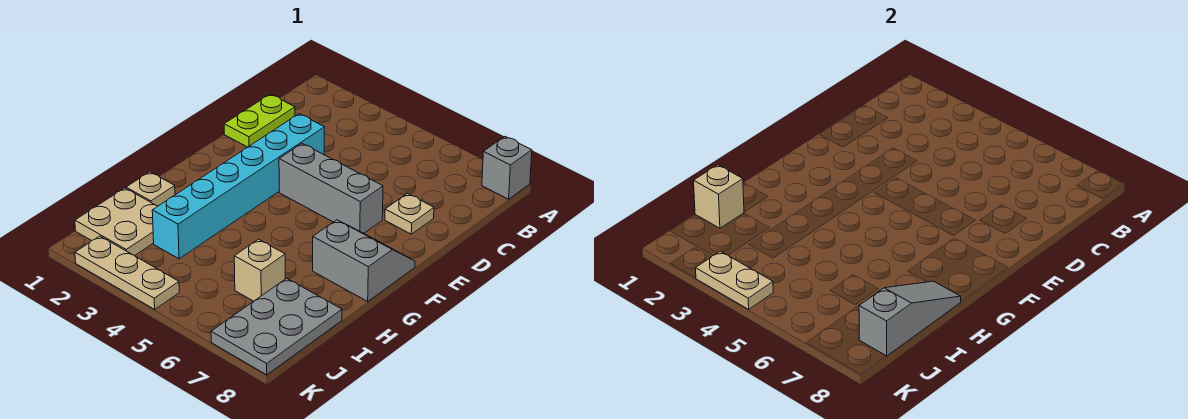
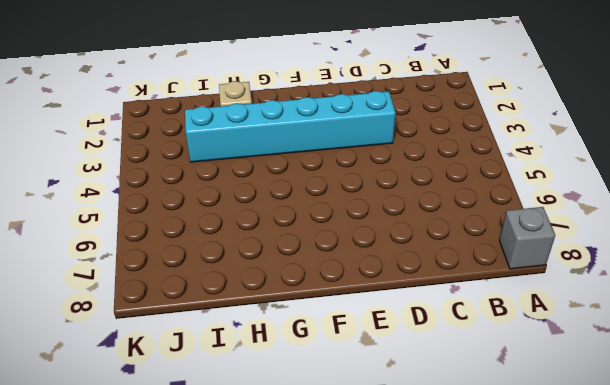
none -> lime plate C1:D1 level 1
none -> tan plate D7 level 1
none -> grey brick E4:E6 level 1

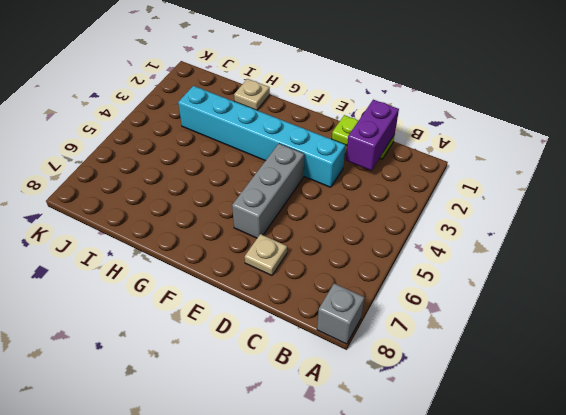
purple brick C1:C2 level 2 -> none
none -> grey slope F7:G8 level 1 top G
none -> tan plate I1:J2 level 1
none -> tan brick I6 level 1

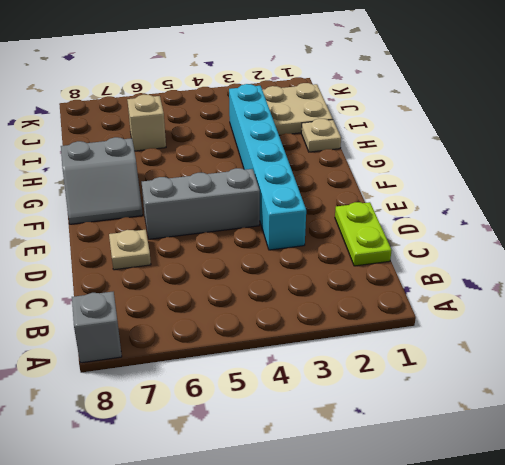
none -> grey plate I7:K8 level 1
none -> tan plate K2:K4 level 1
none -> grey slope H8:J8 level 2 top J

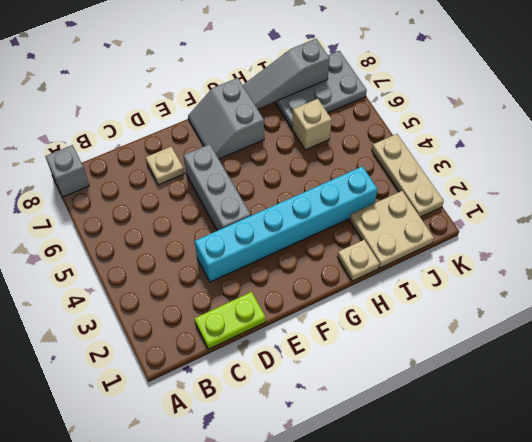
none -> tan brick I1 level 2
none -> tan plate K3:K4 level 2

